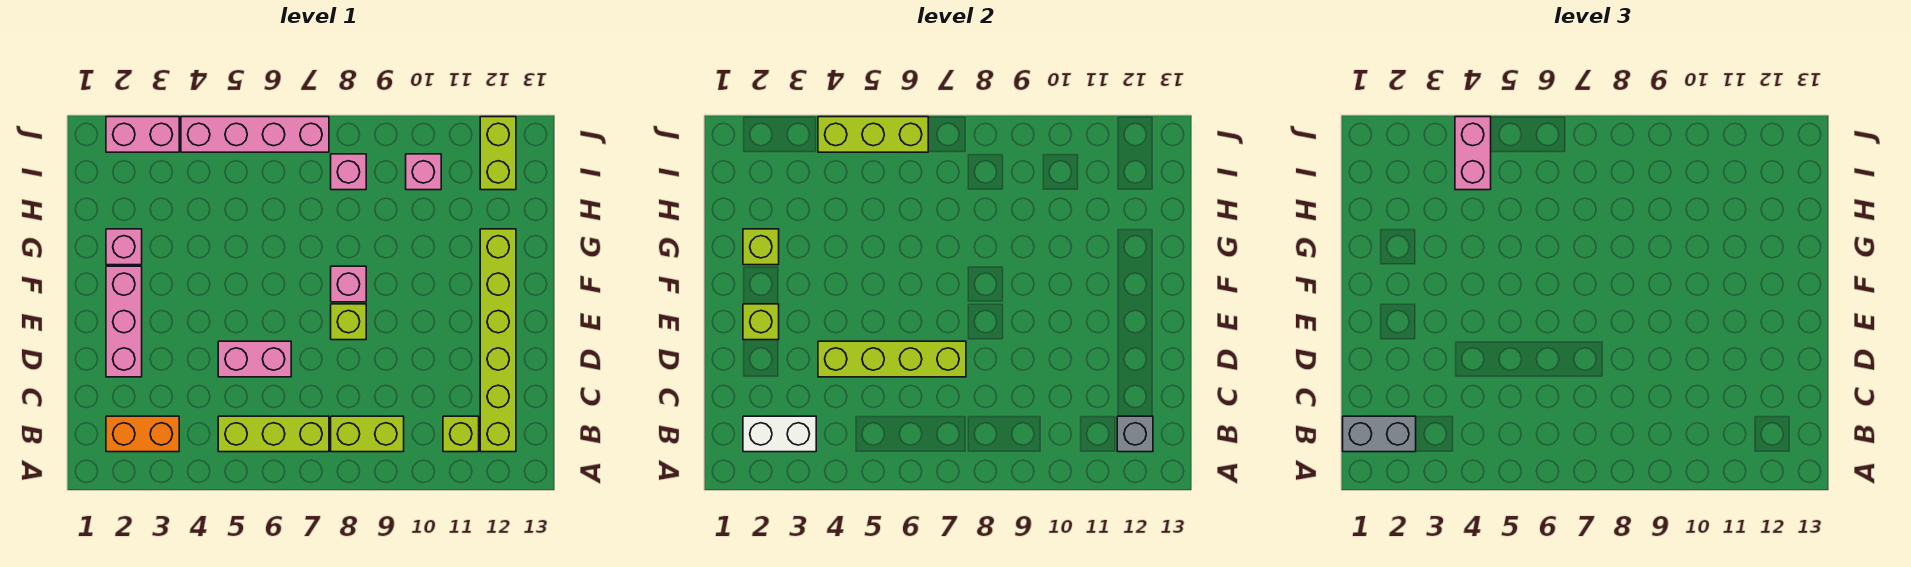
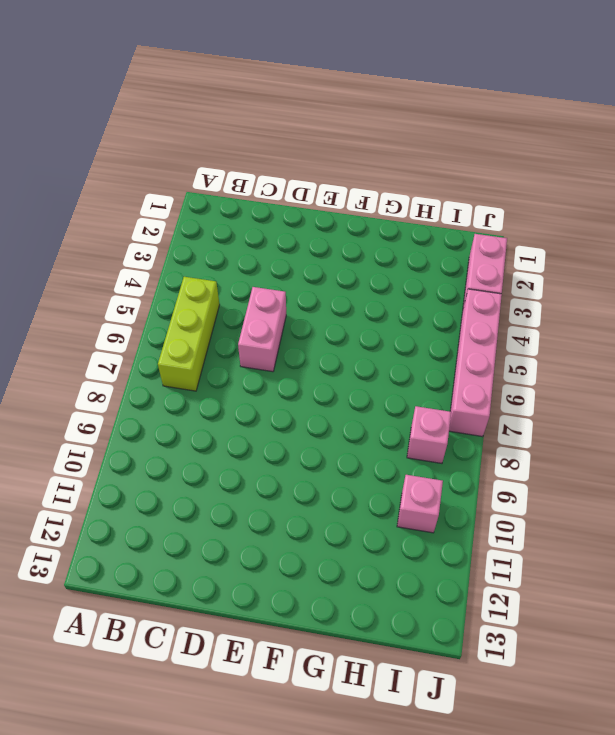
none -> orange brick B2:B3 level 1
none -> lime brick B8:B9 level 1
none -> lime brick B11 level 1

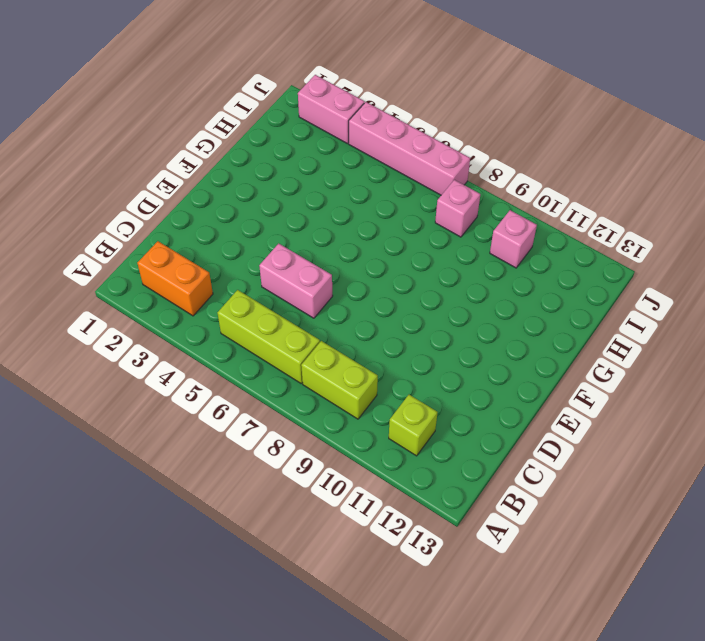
none -> lime brick B12:G12 level 1
none -> pink brick D2:F2 level 1
none -> lime brick E8 level 1

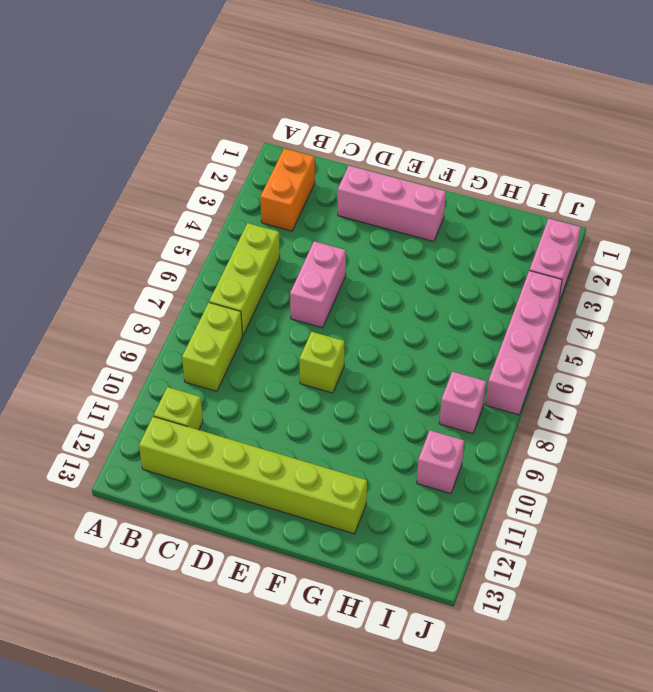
none -> pink brick F8 level 1
none -> pink brick G2 level 1
none -> lime brick I12:J12 level 1

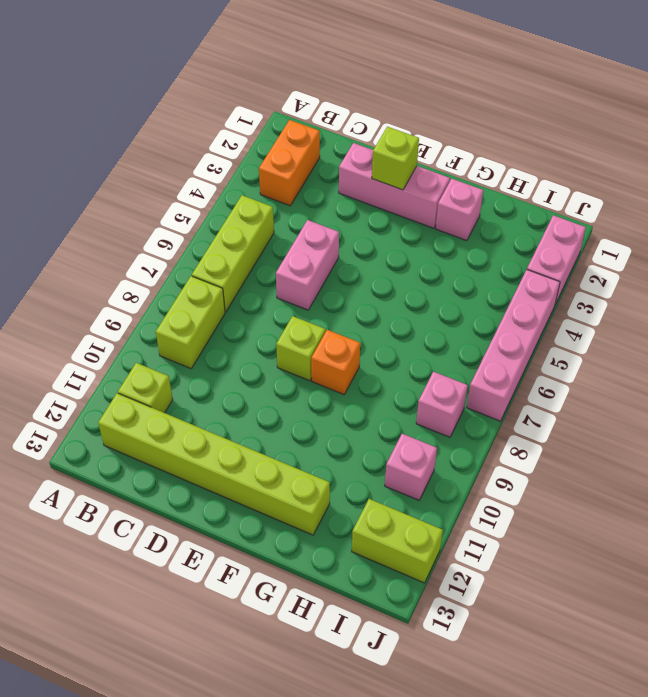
orange brick F8 level 1 -> pink brick F8 level 1
none -> white brick B2:B3 level 2
none -> grey brick B12 level 2
none -> lime brick D4:D7 level 2

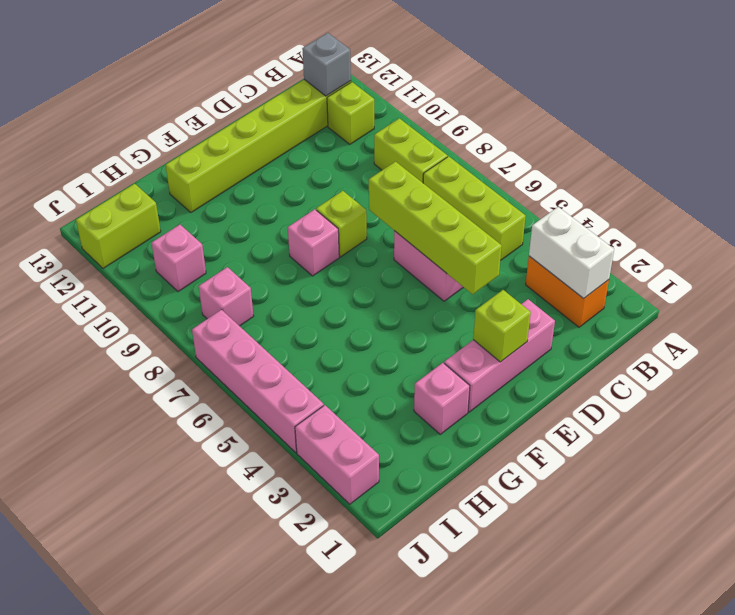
none -> lime brick G2 level 2
none -> lime brick J4:J6 level 2
none -> grey brick B1:B2 level 3

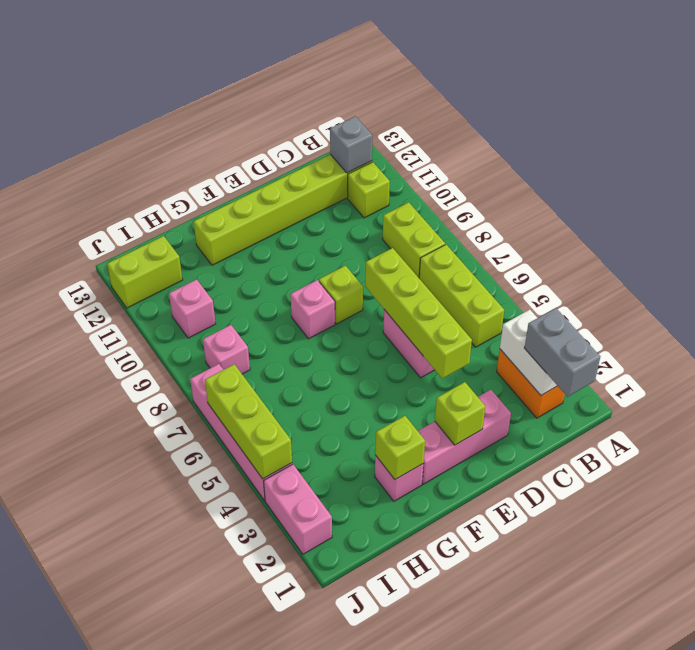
none -> pink brick I4:J4 level 3

